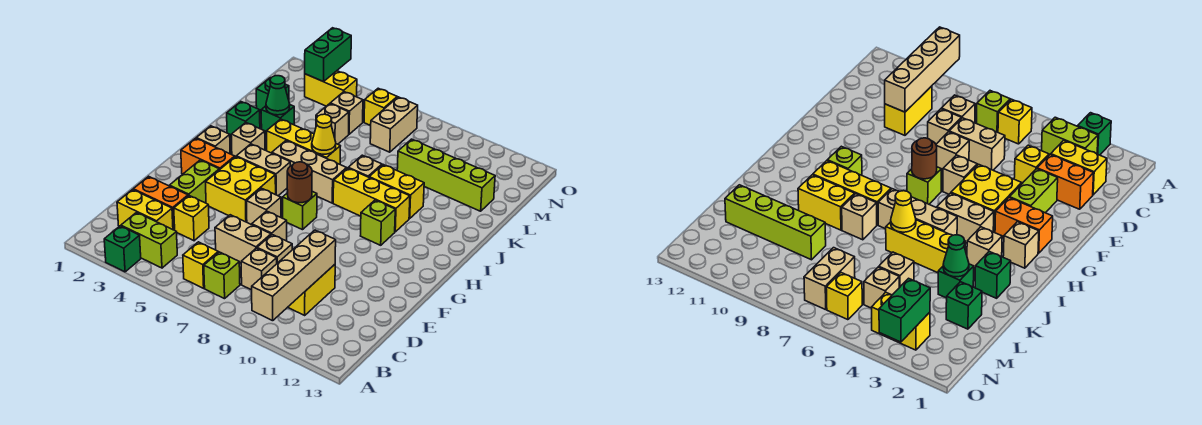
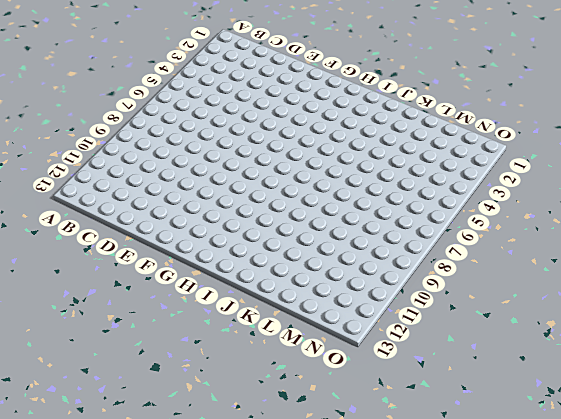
none -> green brick A3 level 1
none -> lime brick B3:B4 level 1
none -> yellow brick B6 level 1
none -> lime brick B7 level 1

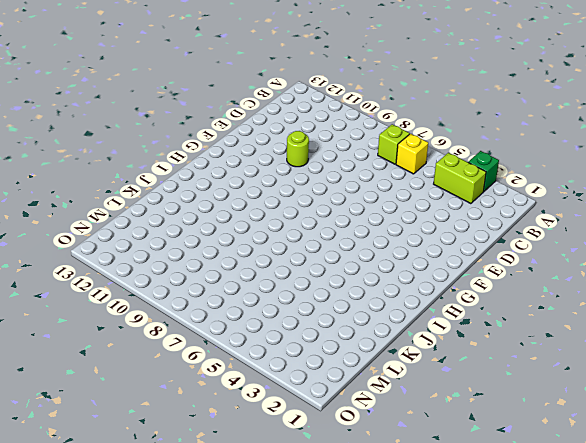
lime round brick E10 level 1 -> none
none -> yellow brick C2:C3 level 1
none -> tan brick C8 level 1
none -> yellow brick C10:D10 level 1
none -> orange brick D2:D3 level 1

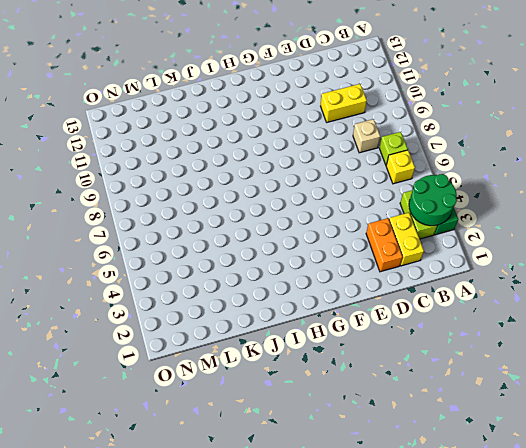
green round brick A3:B4 level 2 -> none
none -> yellow brick D4 level 1
none -> tan brick D6:D7 level 1
none -> tan brick D8 level 1
none -> lime brick E3:F3 level 1

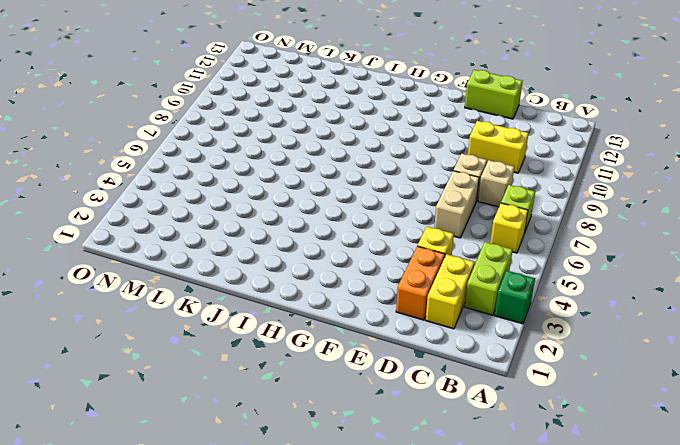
lime brick D13:E13 level 1 -> lime brick E3:F3 level 1
none -> tan brick E7 level 1
none -> yellow brick F4:G5 level 1
none -> tan brick F6 level 1
none -> orange brick G2:G3 level 1

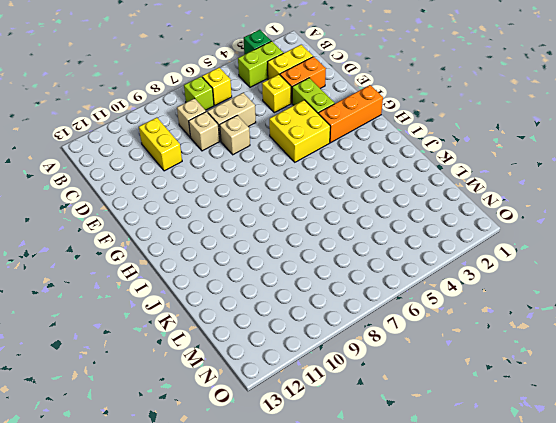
orange brick G1:G3 level 1 -> orange brick G2:G3 level 1
none -> tan brick F6 level 1
none -> lime brick G7 level 1
none -> tan brick H2 level 1
none -> tan brick H4:H5 level 1

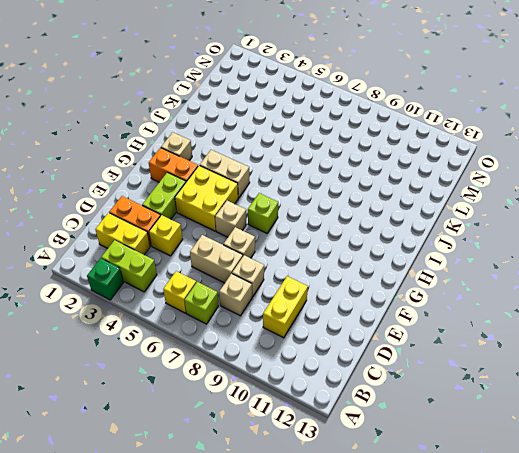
none -> lime brick H10 level 1
none -> tan brick I3 level 1
none -> tan brick I5:I7 level 1
none -> yellow brick I8:I10 level 1

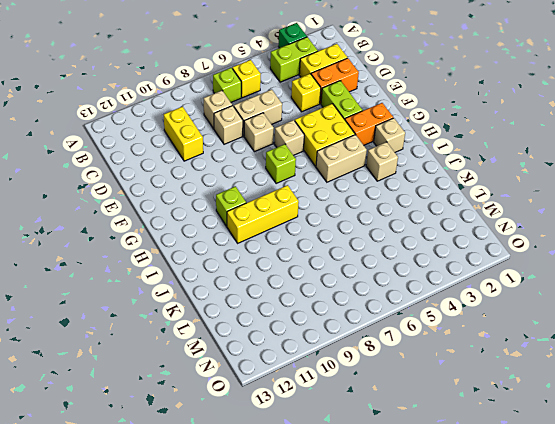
none -> tan brick I5:I7 level 1
none -> green brick J2 level 1
none -> yellow brick J4:J6 level 1
none -> tan brick J8 level 1

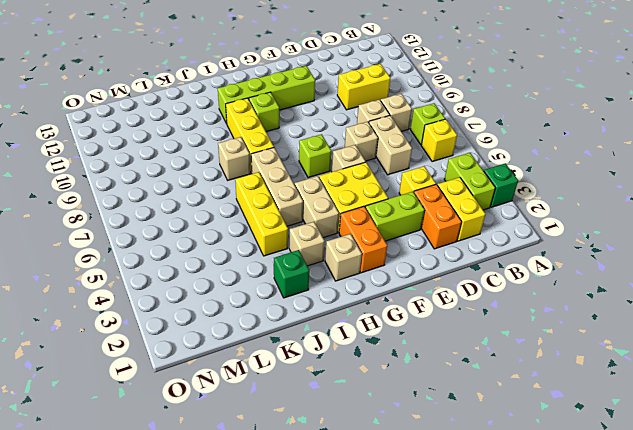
lime brick F11:I11 level 1 -> lime brick L9:L12 level 1
none -> yellow brick J9:J10 level 1
none -> green brick K3 level 1
none -> green brick L2 level 1
none -> tan brick L5 level 1

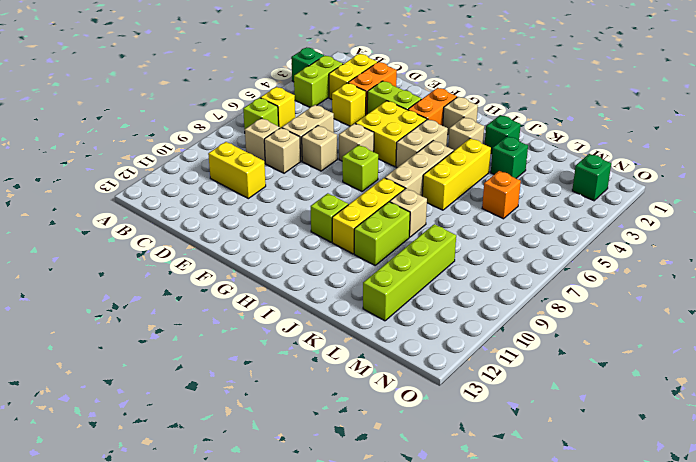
lime brick J9:J10 level 1 -> yellow brick J9:J10 level 1
orange brick L5 level 1 -> tan brick L5 level 1
green brick N2 level 1 -> green brick L2 level 1
none -> tan brick M5 level 1
none -> tan brick M7:N7 level 1
none -> yellow brick N3:N4 level 1
none -> yellow brick N6 level 1

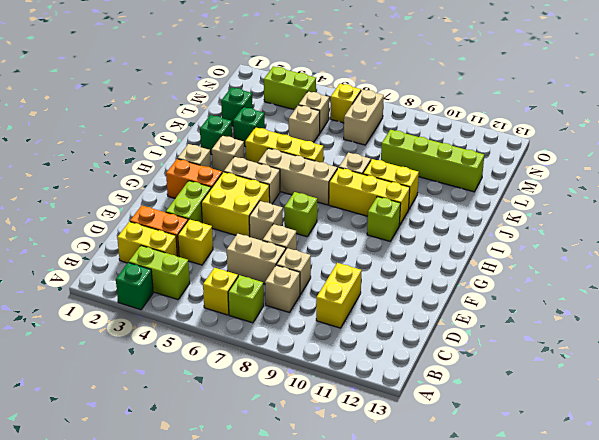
lime brick N3:N4 level 1 -> yellow brick N3:N4 level 1
none -> tan brick A10:D10 level 2
none -> brown round brick G7 level 2
none -> yellow cone J6 level 2
none -> green cone K3 level 2

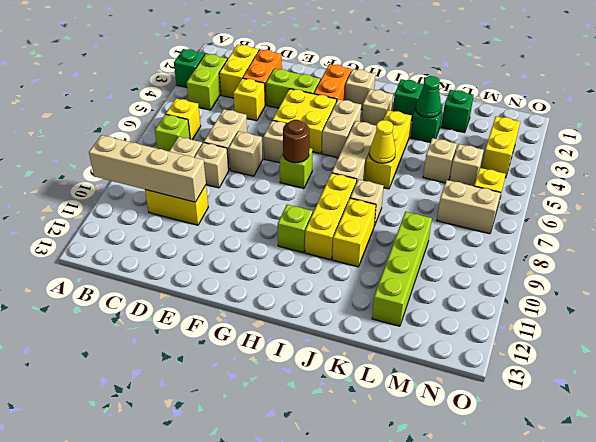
none -> green brick N3:O3 level 2

